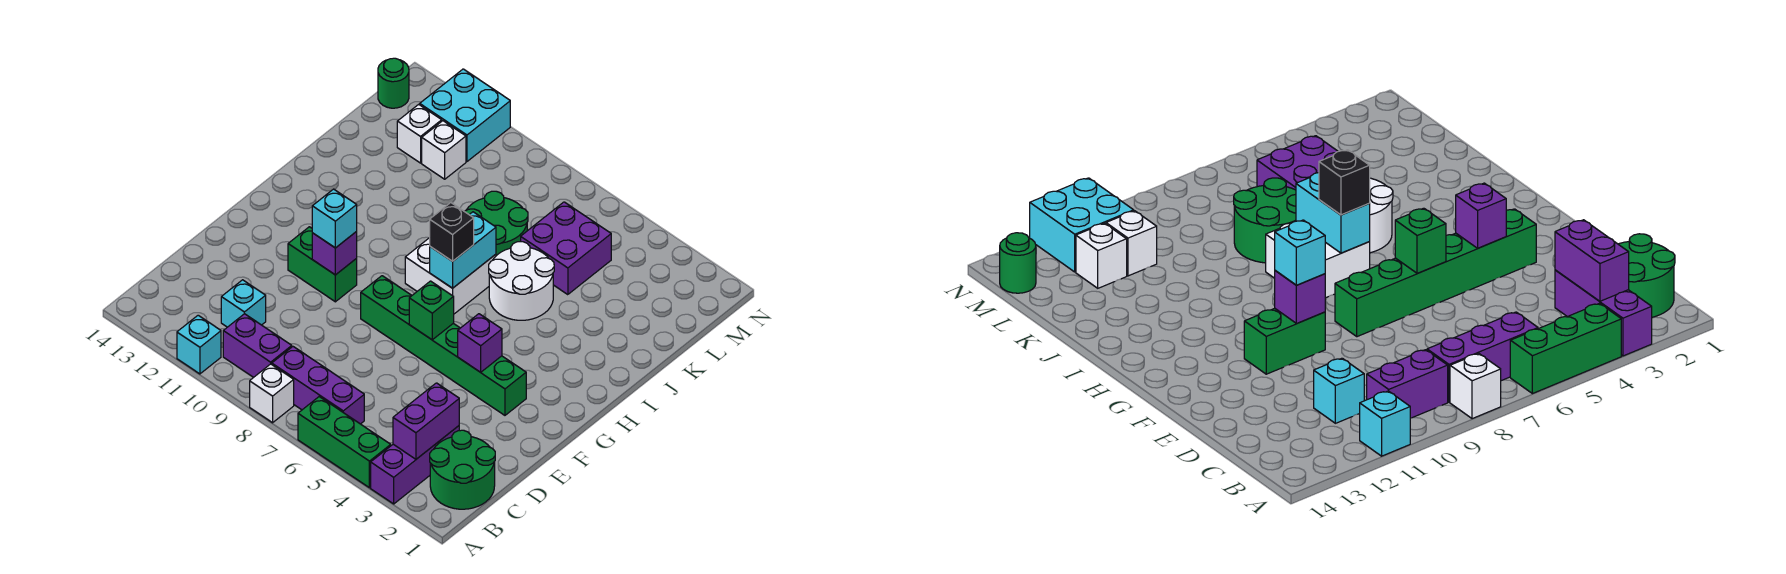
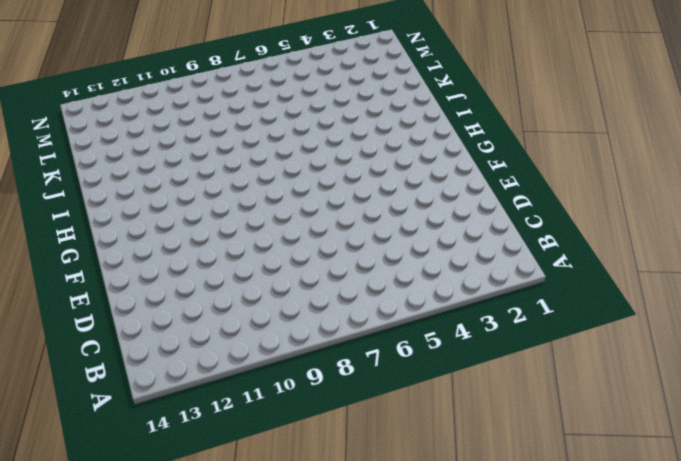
none -> purple brick A3:C3 level 1
none -> green brick A4:A6 level 1
none -> white brick A8 level 1

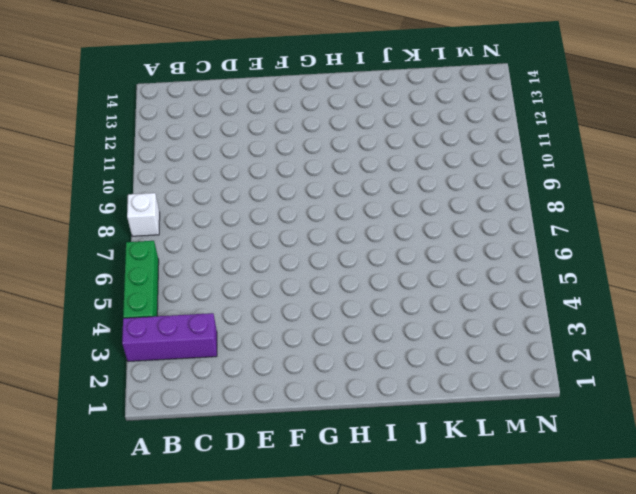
none -> cyan brick A11 level 1
none -> green round brick B1:C2 level 1
none -> purple brick B6:B8 level 1

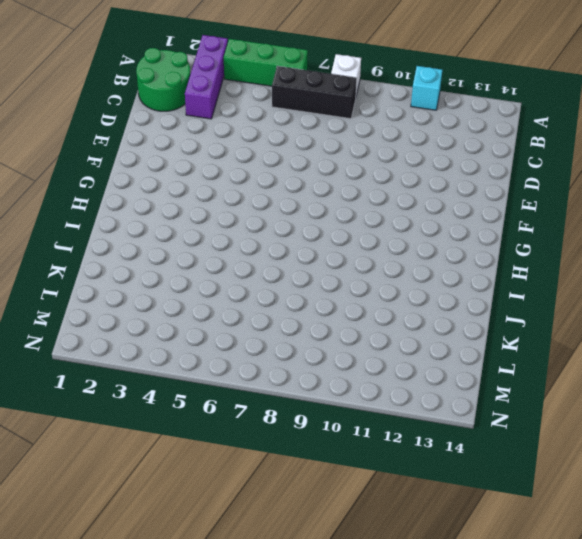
black brick B6:B8 level 1 -> purple brick B6:B8 level 1
none -> purple brick B9:B10 level 1
none -> cyan brick C11 level 1
none -> green brick F3:F8 level 1

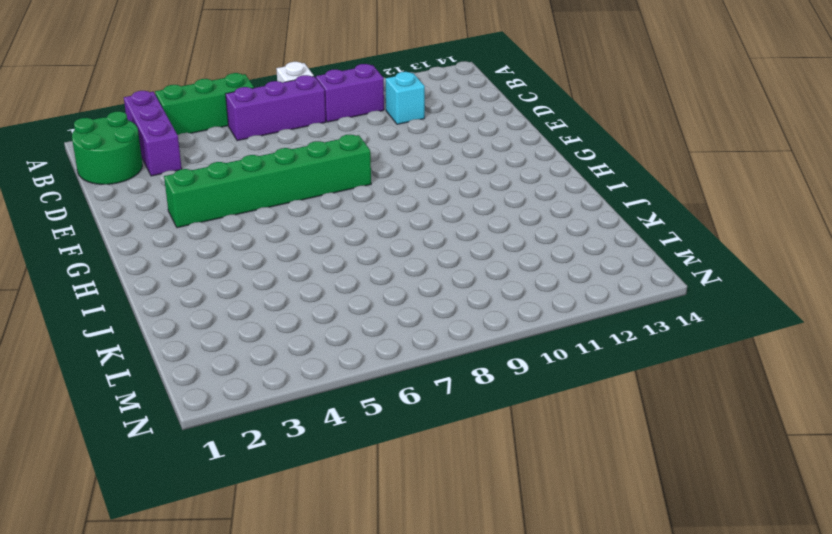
none -> cyan brick A11 level 1
none -> green brick F10:F11 level 1
none -> white brick H7:I8 level 1

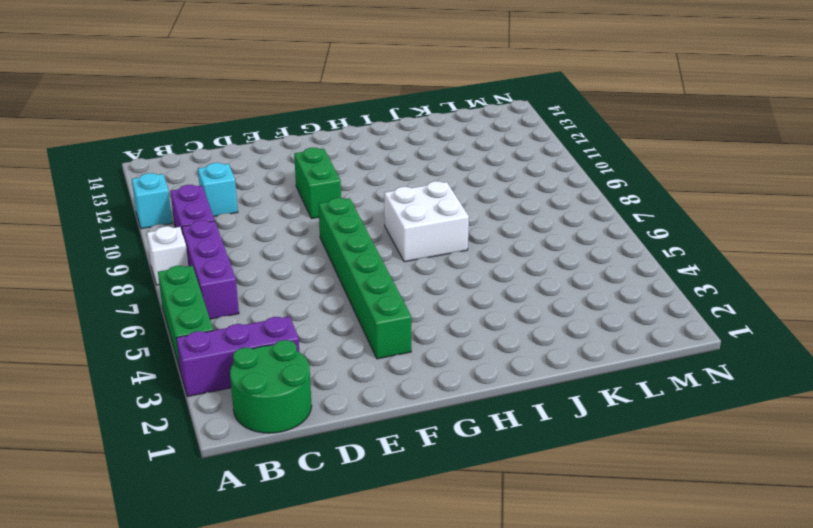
none -> white round brick I5:J6 level 1
none -> green round brick J7:K8 level 1
none -> purple brick K5:L6 level 1

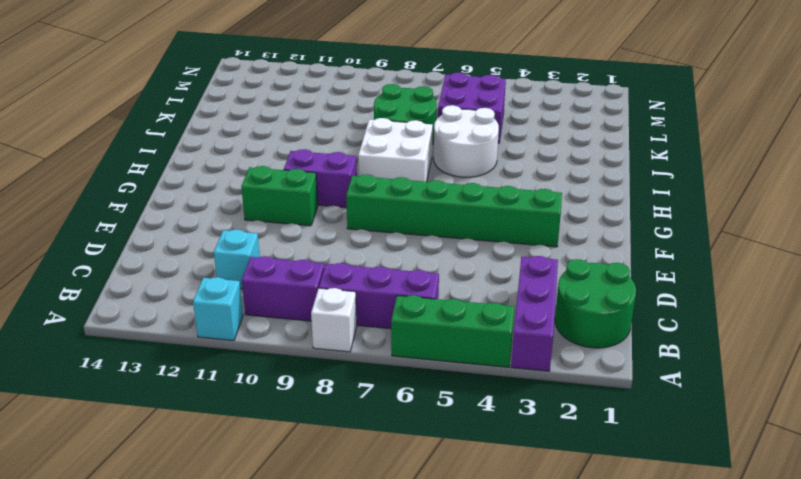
purple brick G9:G10 level 1 -> purple brick B3:C3 level 2
none -> white brick L11 level 1
none -> white brick L12 level 1
none -> cyan brick M11:N12 level 1

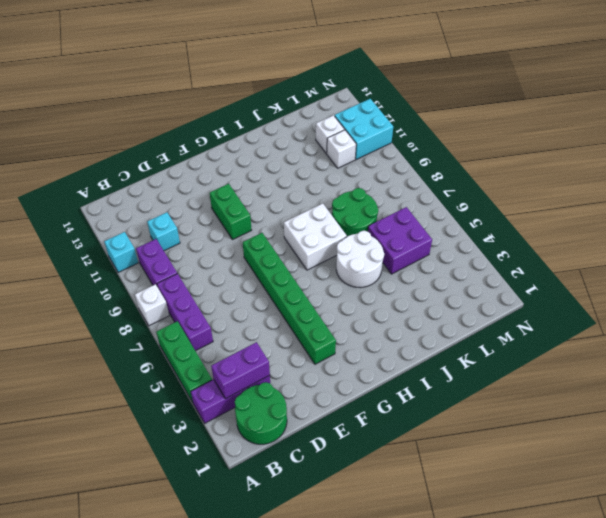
none -> green round brick M14 level 1
none -> purple brick F4 level 2
none -> green brick F6 level 2

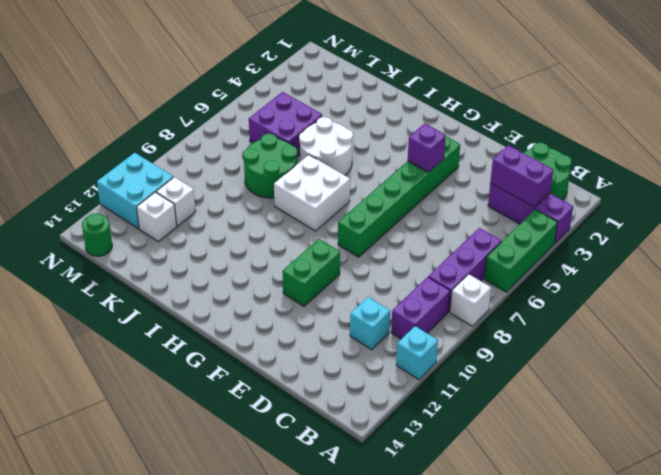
none -> green brick F6 level 2
none -> purple brick F10 level 2
none -> cyan brick H7:I7 level 2

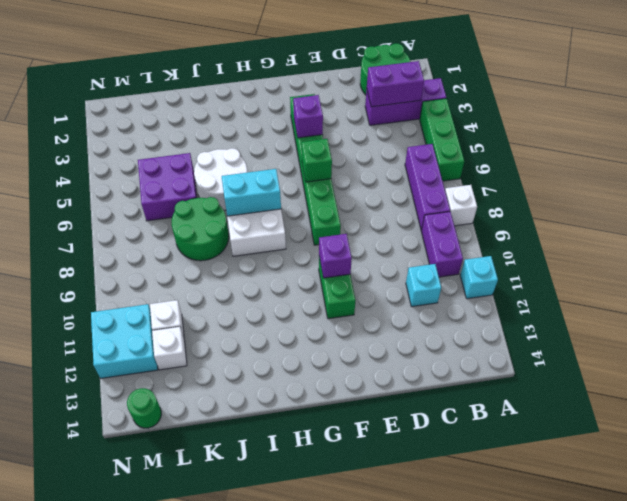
none -> cyan brick F10 level 3
none -> black brick H7 level 3

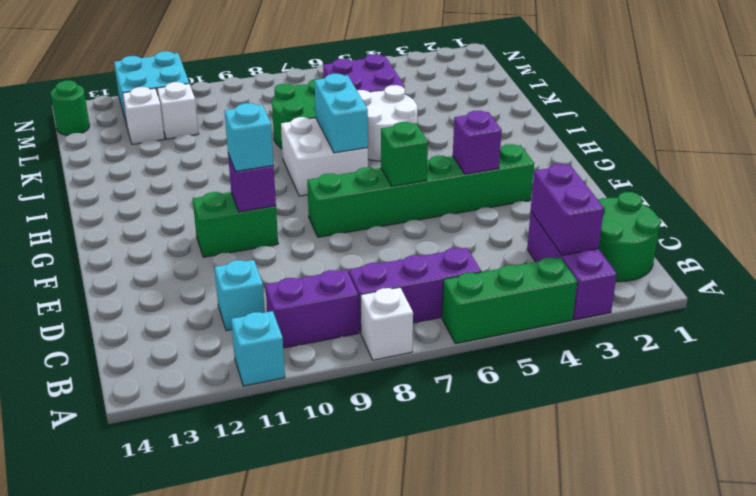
none -> black brick H7 level 3

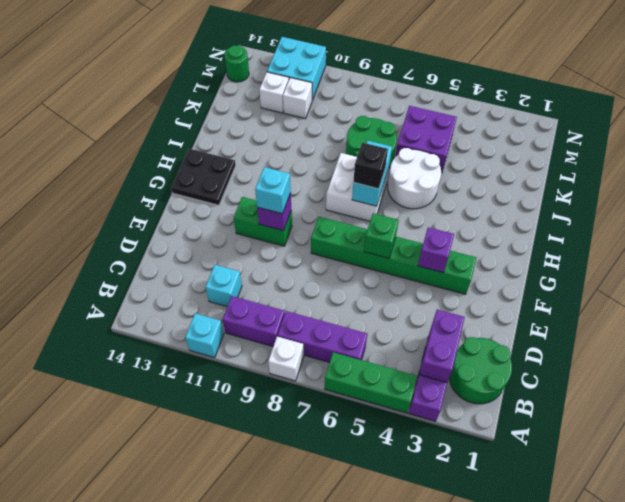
black plate G13:H14 level 1 -> none

